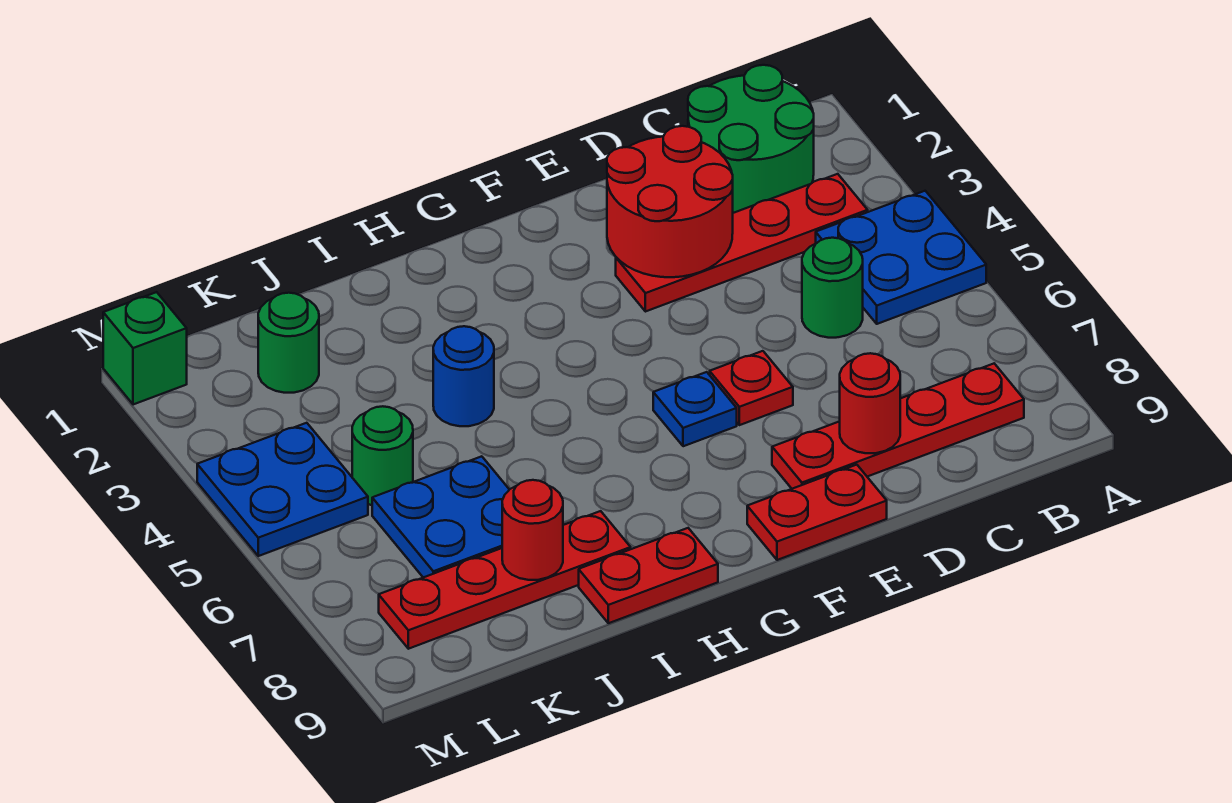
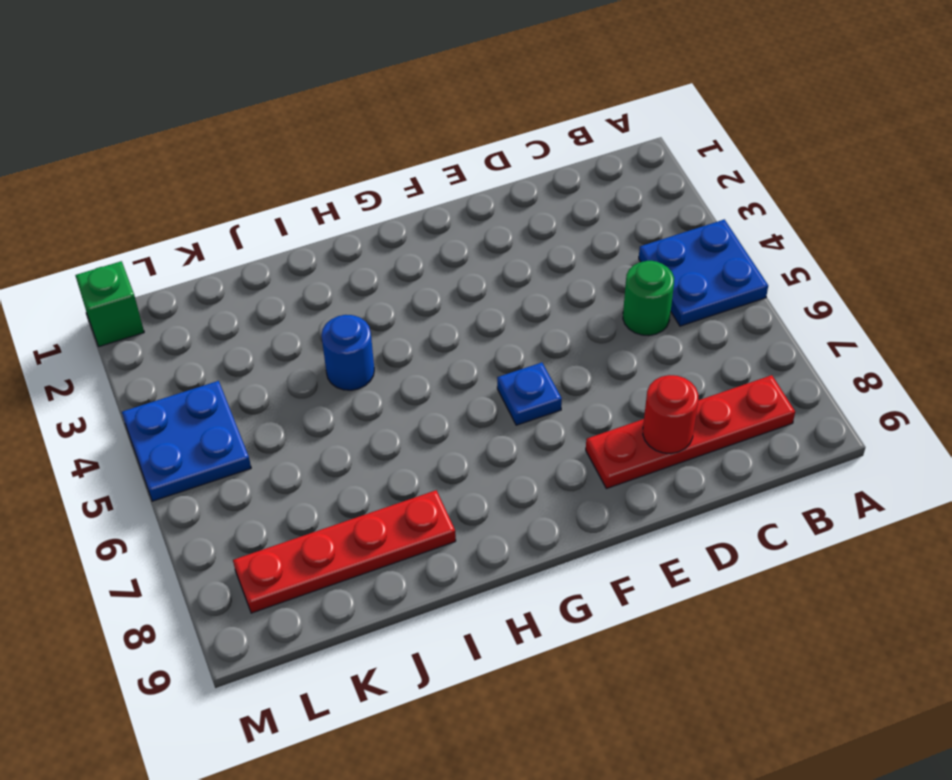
none -> green round brick B1:C2 level 1
none -> red plate B3:E3 level 1
none -> red plate E6 level 1

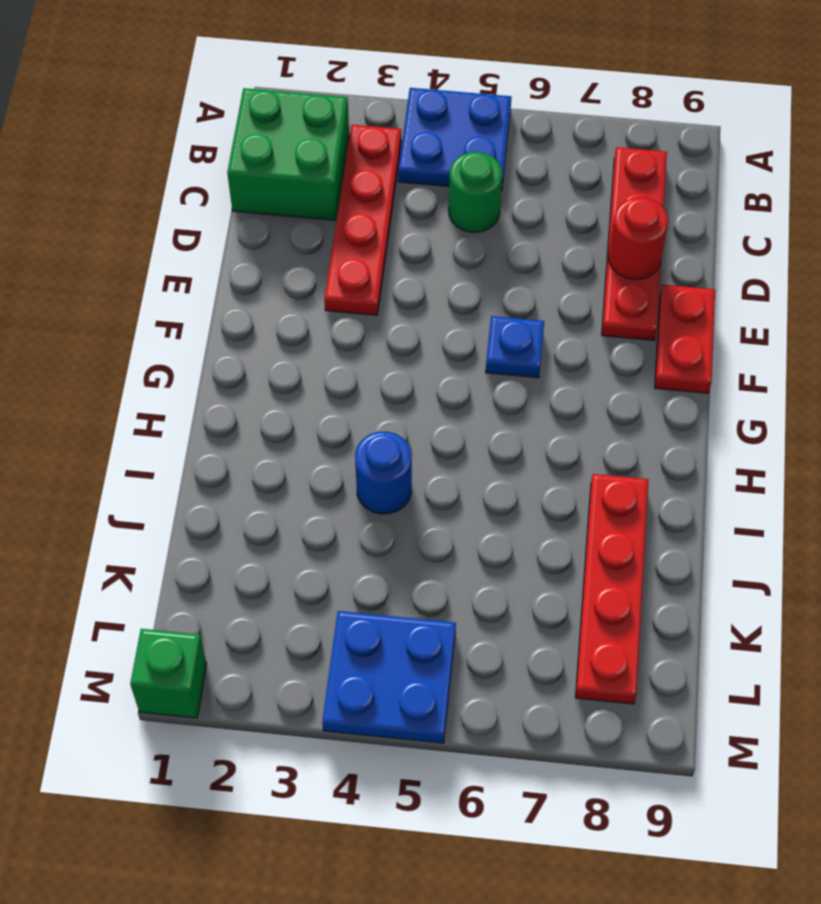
green brick B1:C2 level 1 -> green round brick B1:C2 level 1
none -> red plate E6 level 1
none -> red plate H9:I9 level 1
none -> blue plate J6:K7 level 1

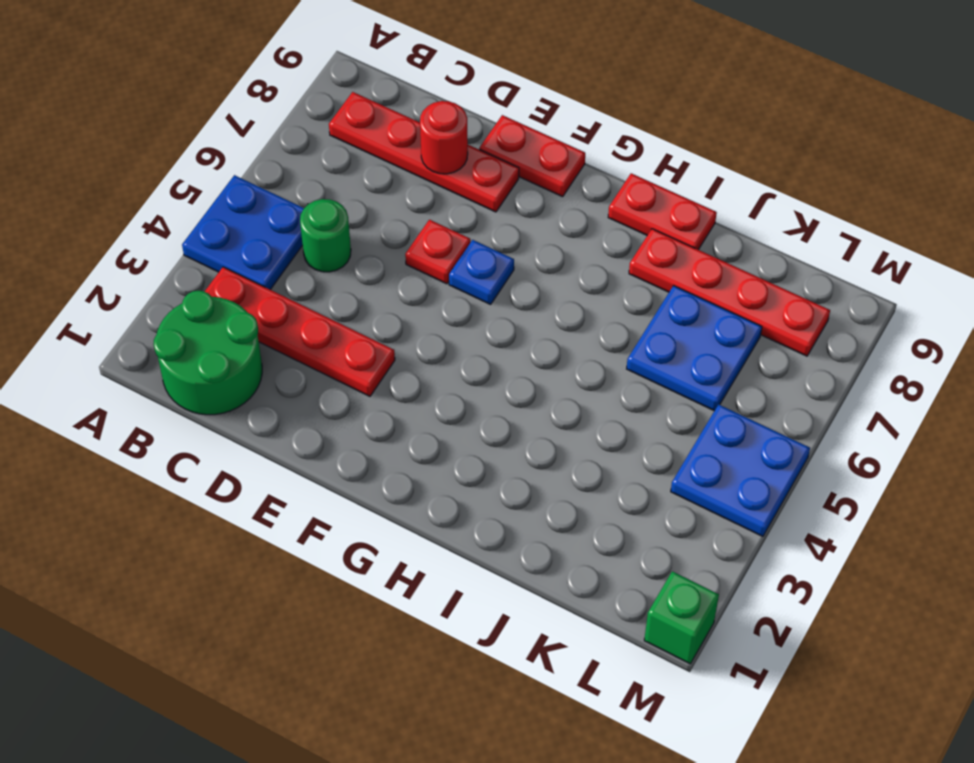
none -> blue round brick I4 level 1
none -> green round brick K2 level 1
none -> green round brick K5 level 1

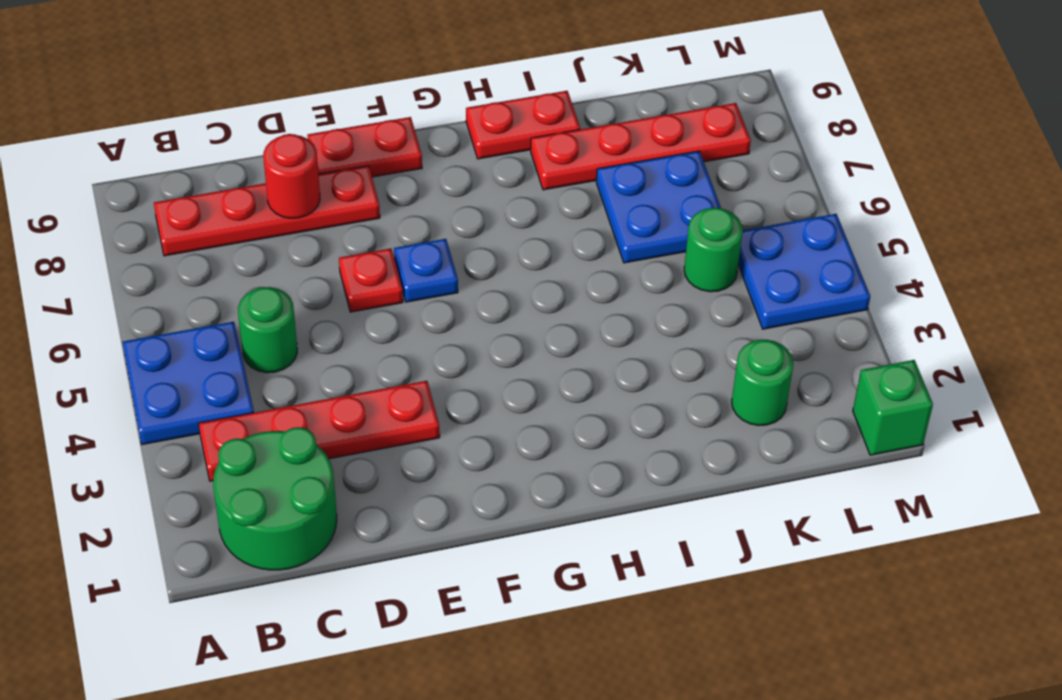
none -> blue round brick I4 level 1
none -> red round brick D2:E3 level 2
none -> red round brick J8 level 2

